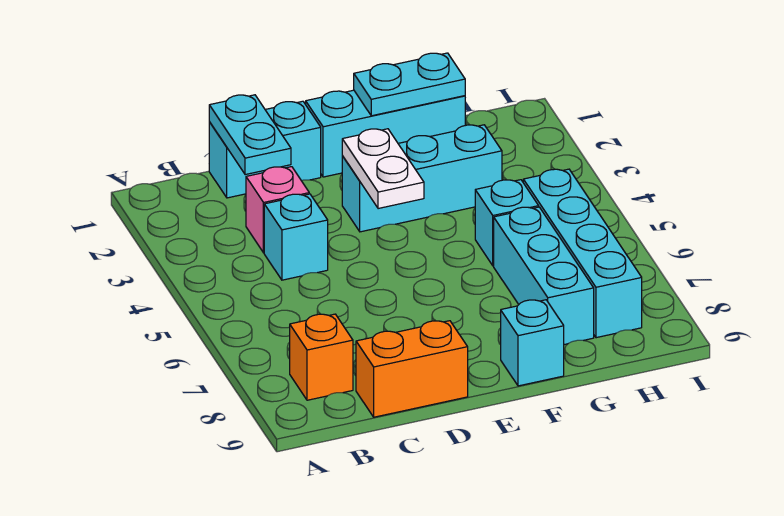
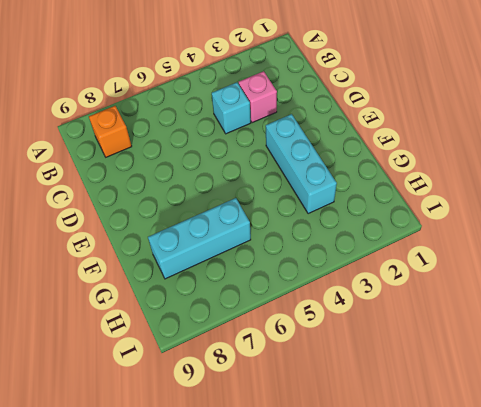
none -> cyan brick C1:D1 level 1
none -> orange brick C9:D9 level 1
none -> cyan brick E1:G1 level 1

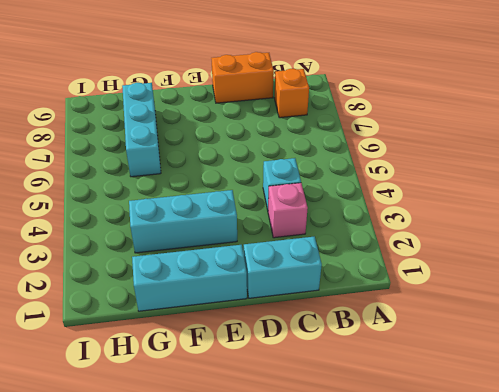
none -> cyan brick F9 level 1
none -> cyan brick G5 level 1
none -> cyan brick H5:H8 level 1

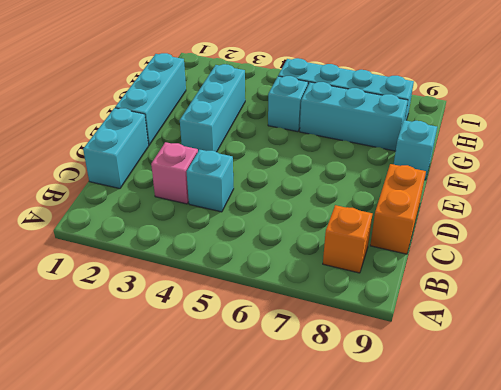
none -> cyan plate C1:C2 level 2
none -> white plate E3:E4 level 2
none -> cyan plate F1:G1 level 2

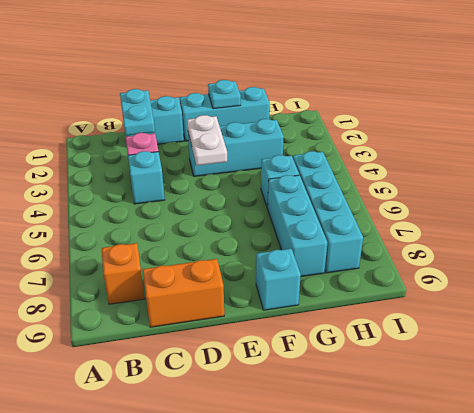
cyan plate F1 level 2 -> cyan plate F1:G1 level 2

